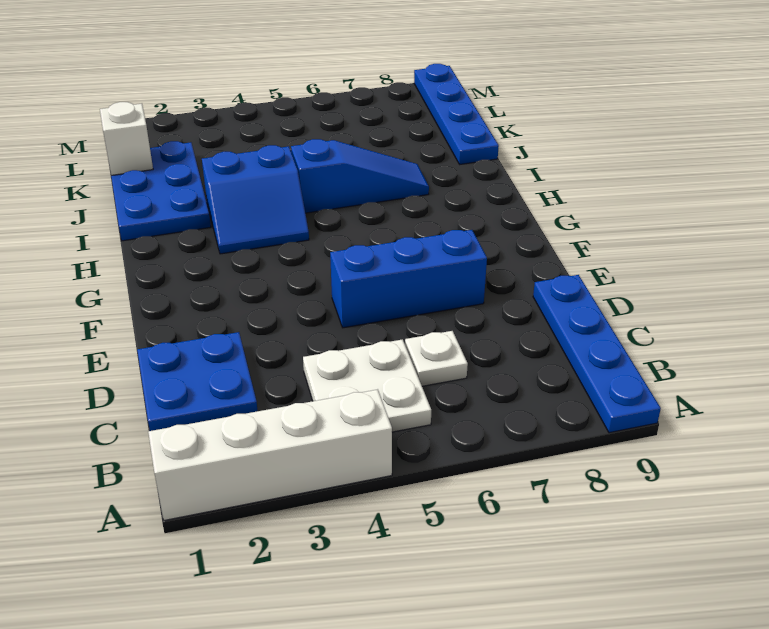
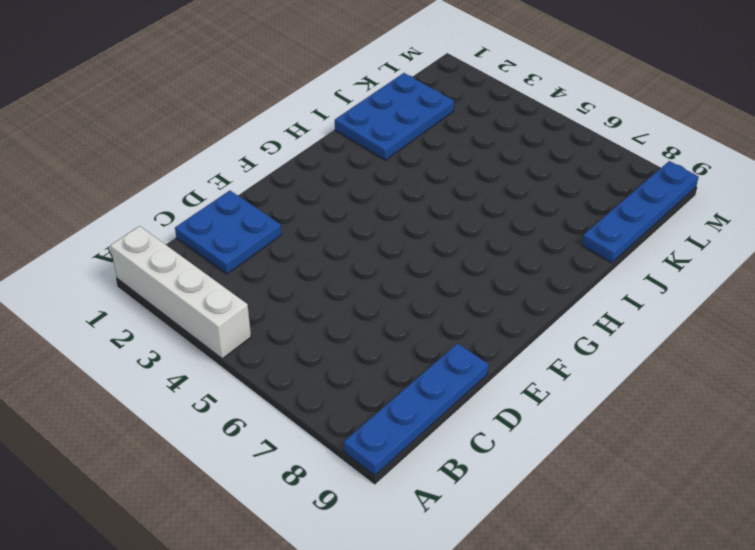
none -> white plate B4:C5 level 1
none -> white plate C6 level 1

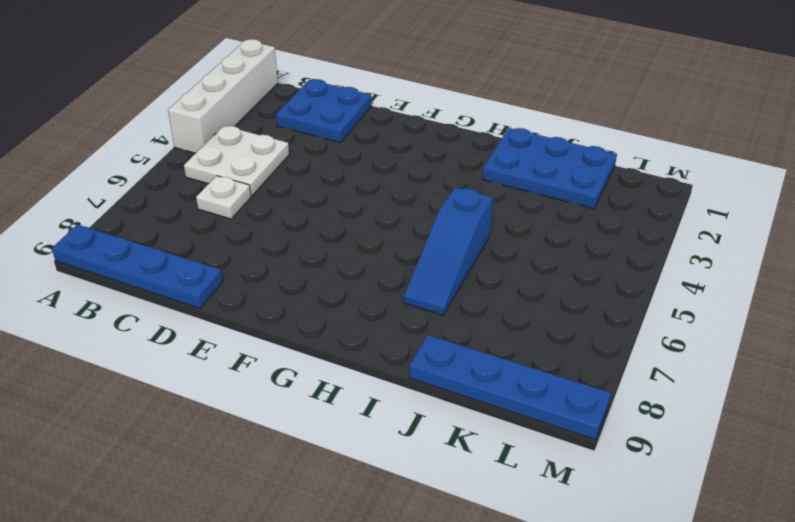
none -> blue brick E5:E7 level 1
none -> blue slope H3:I4 level 1 top I

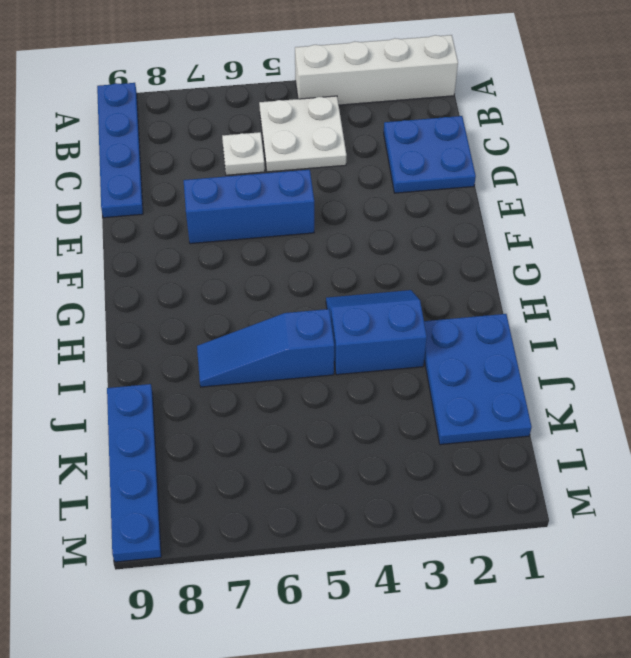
none -> white brick K1 level 2

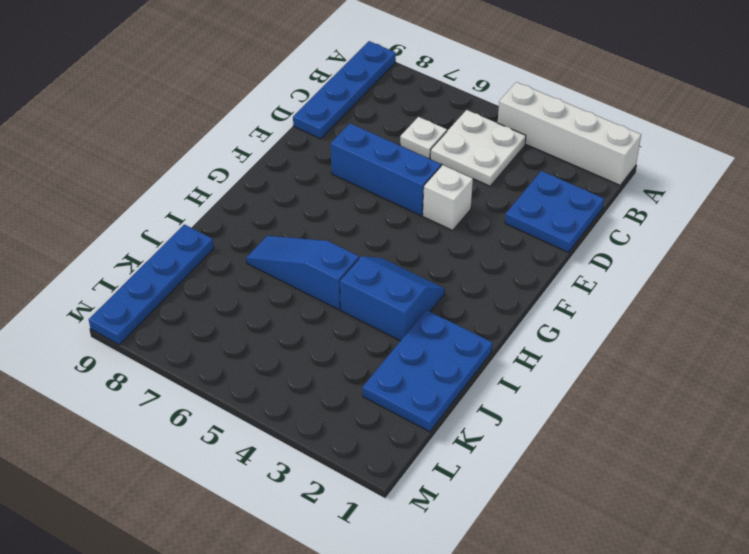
white brick E4 level 1 -> white brick K1 level 2

